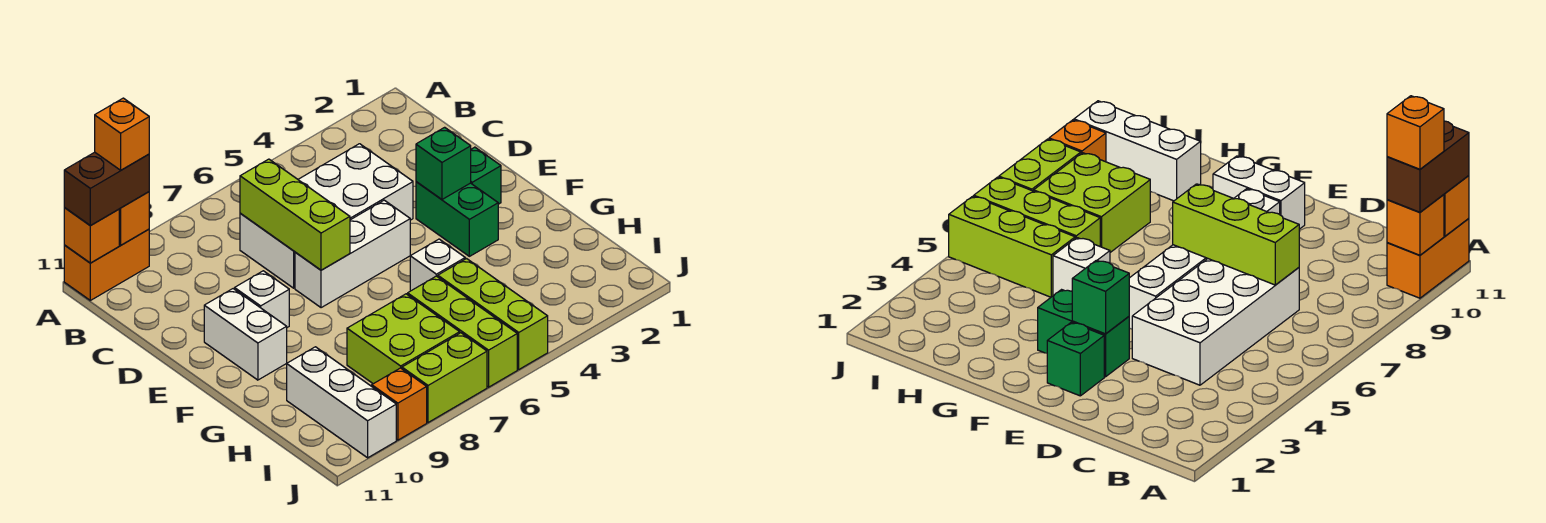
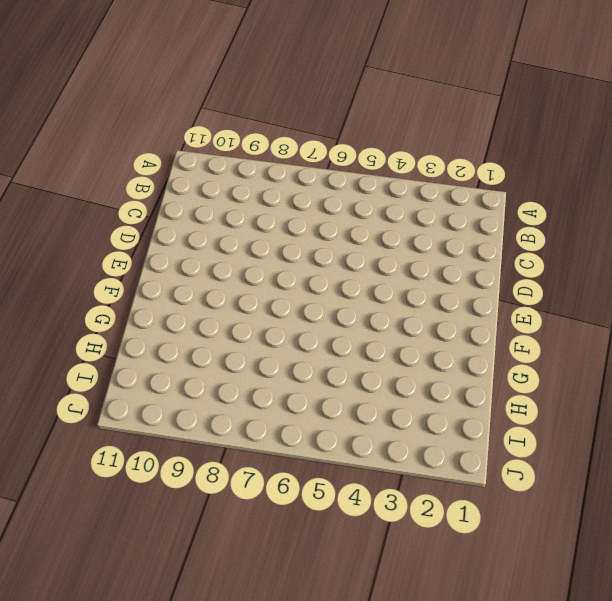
none -> orange brick A10:A11 level 1
none -> white brick C4:D7 level 1
none -> green brick E2 level 1

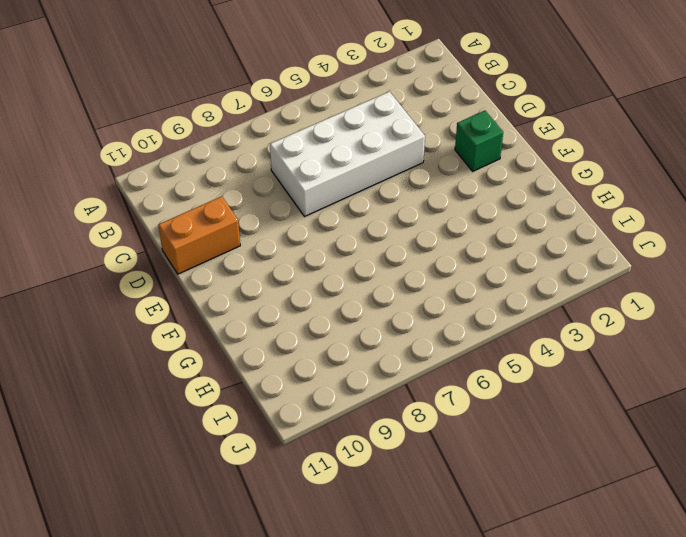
orange brick D10:D11 level 1 -> orange brick A10:A11 level 1
none -> green brick E3:F3 level 1
none -> white brick E5:E7 level 1
none -> white brick E9 level 1

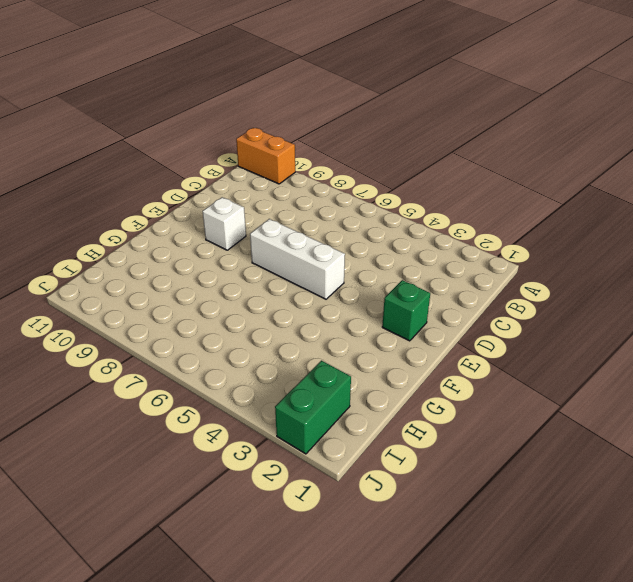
green brick I2:J2 level 1 -> green brick E3:F3 level 1
none -> white brick C4:D7 level 1
none -> white brick E10:F10 level 1
none -> white brick G5 level 1

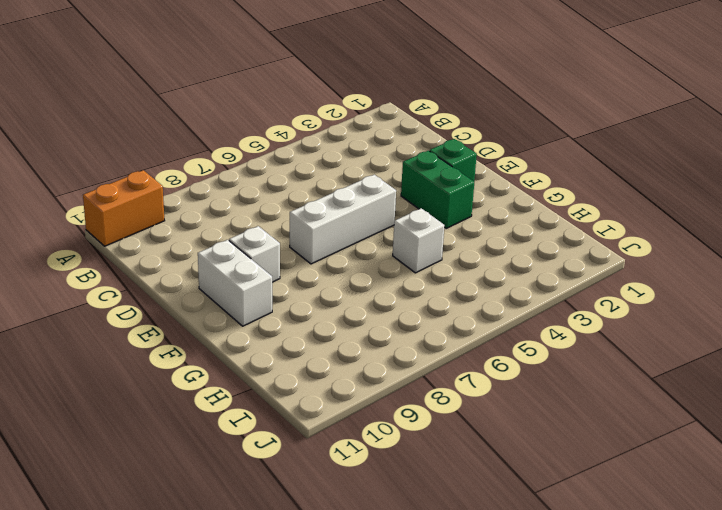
none -> white brick C4:D7 level 1
none -> lime brick H5:J5 level 1
none -> lime brick H6:J6 level 1

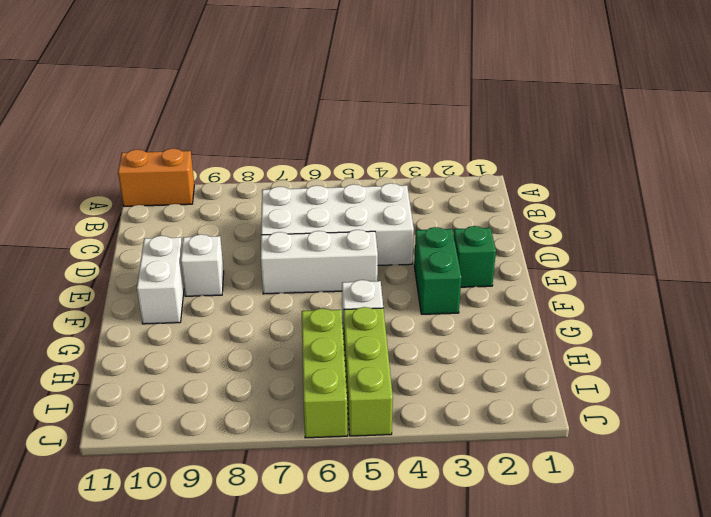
none -> lime brick H7:I8 level 1
none -> white brick H10:J10 level 1
none -> lime brick J7:J8 level 1

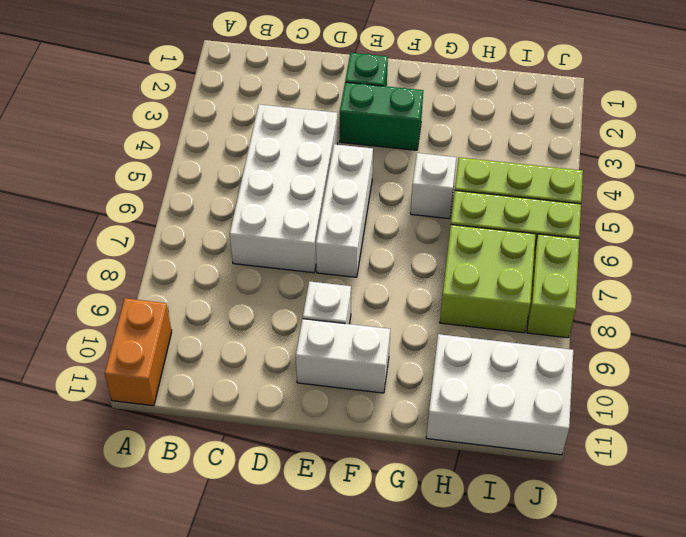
white brick H10:J11 level 1 -> white brick H10:J10 level 1
none -> orange brick J9 level 1
none -> orange brick A10 level 2
none -> orange brick A11 level 2

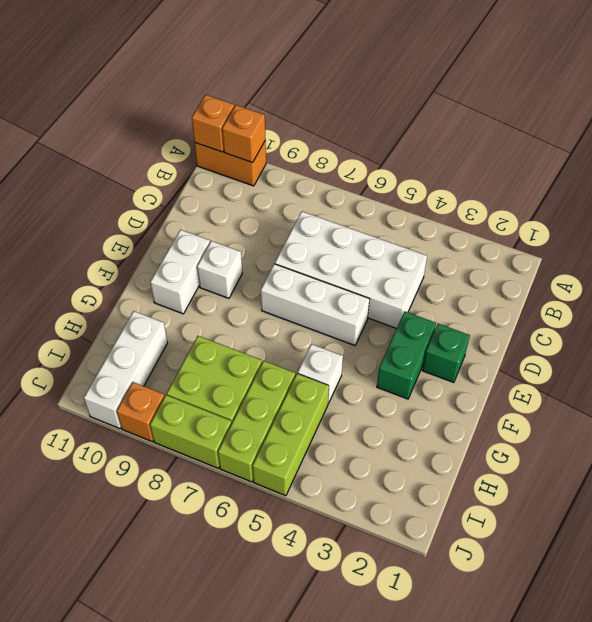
none -> lime brick C7:E7 level 2
none -> green brick E3 level 2
none -> brown brick A10:A11 level 3

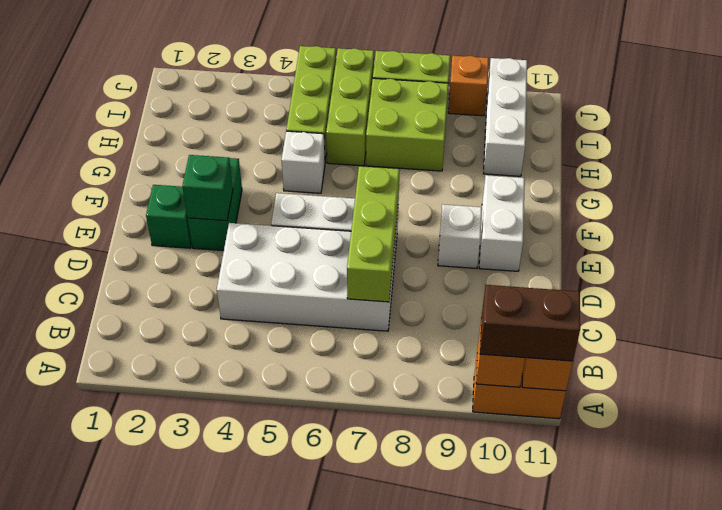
none -> orange brick A10 level 4

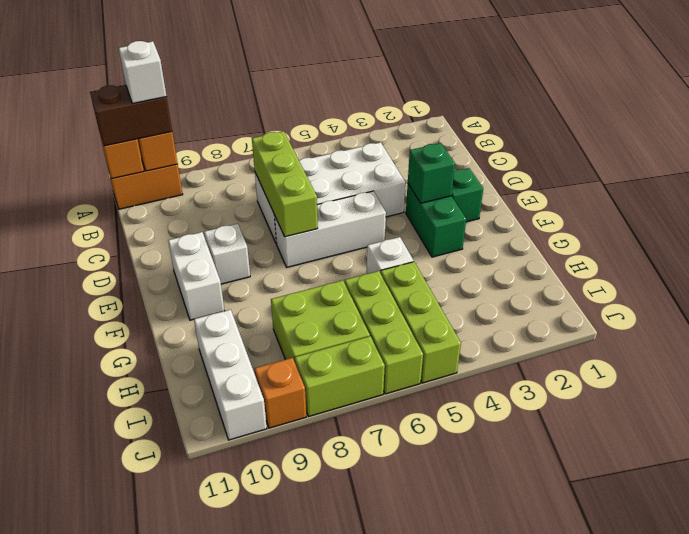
white brick A10 level 4 -> orange brick A10 level 4

